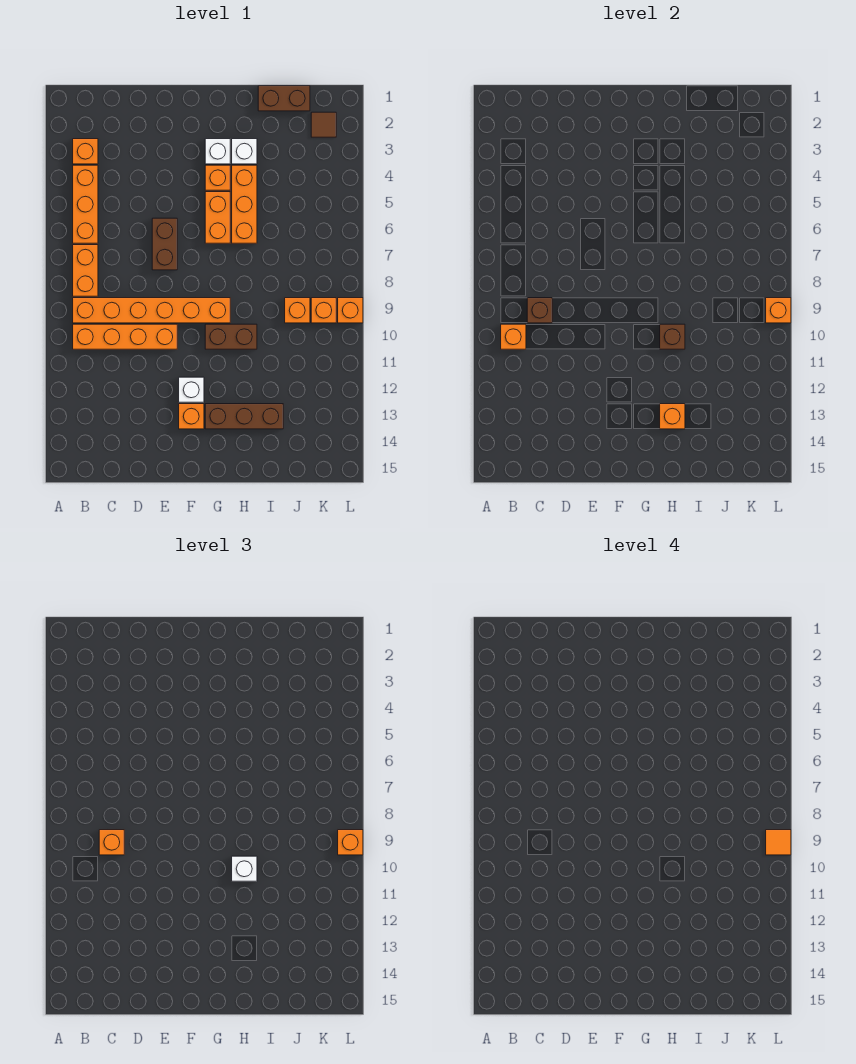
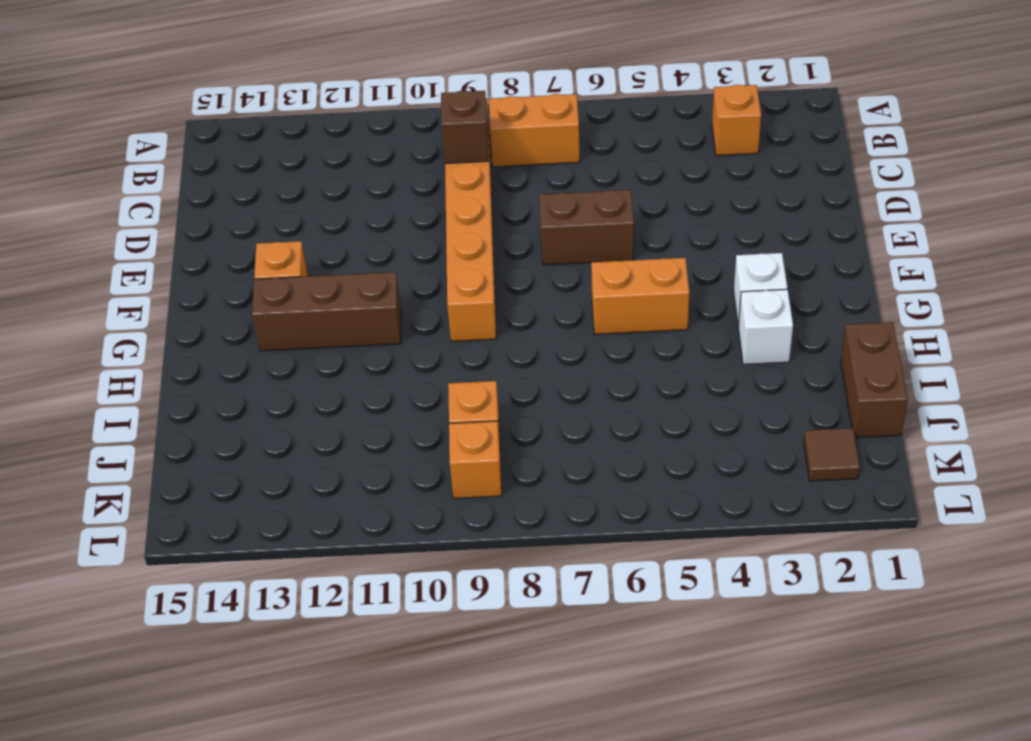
brown brick G11:G13 level 1 -> brown brick G13:I13 level 1
none -> orange brick B4:B6 level 1
none -> orange brick B10:E10 level 1
none -> white brick F12 level 1

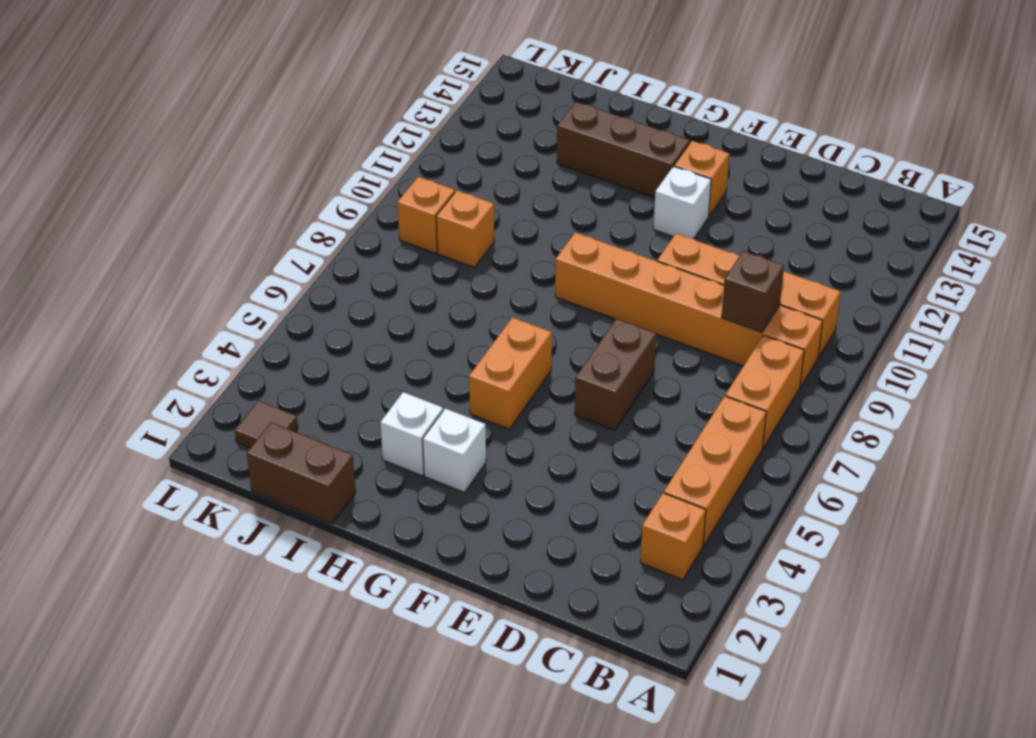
none -> orange brick G4 level 1
none -> brown brick G10:H10 level 1
none -> orange brick H4:H6 level 1

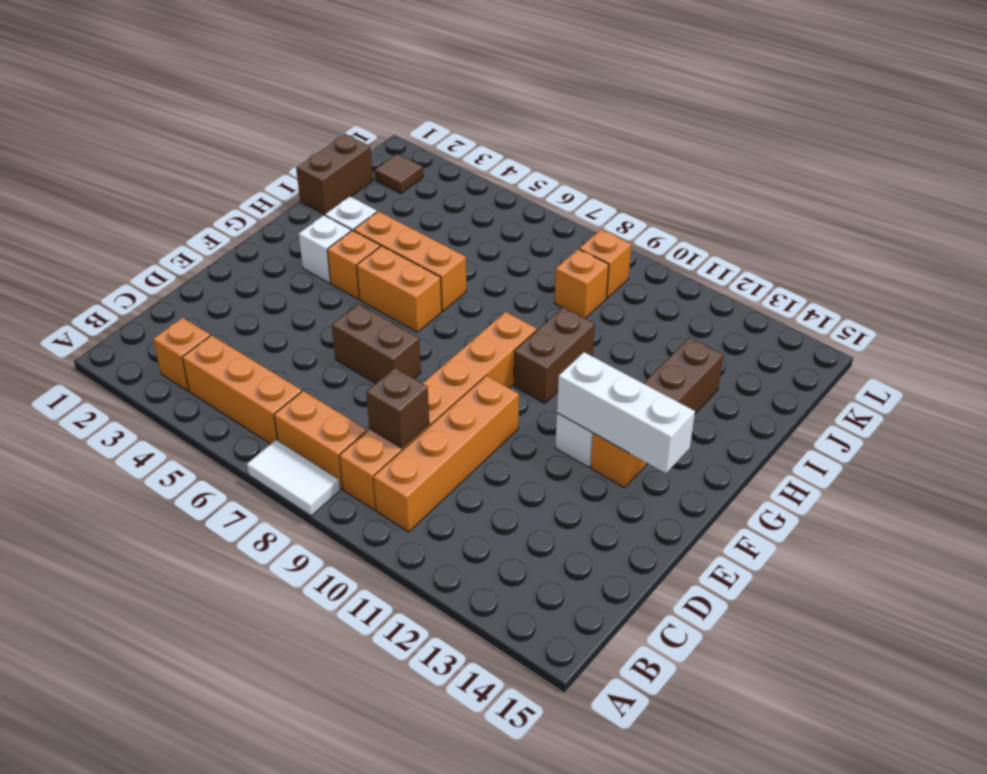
white tile A7:A8 level 1 -> none
white brick F12:F14 level 2 -> none
none -> orange brick L9 level 1
none -> orange brick B10 level 2
none -> brown brick H10 level 2

